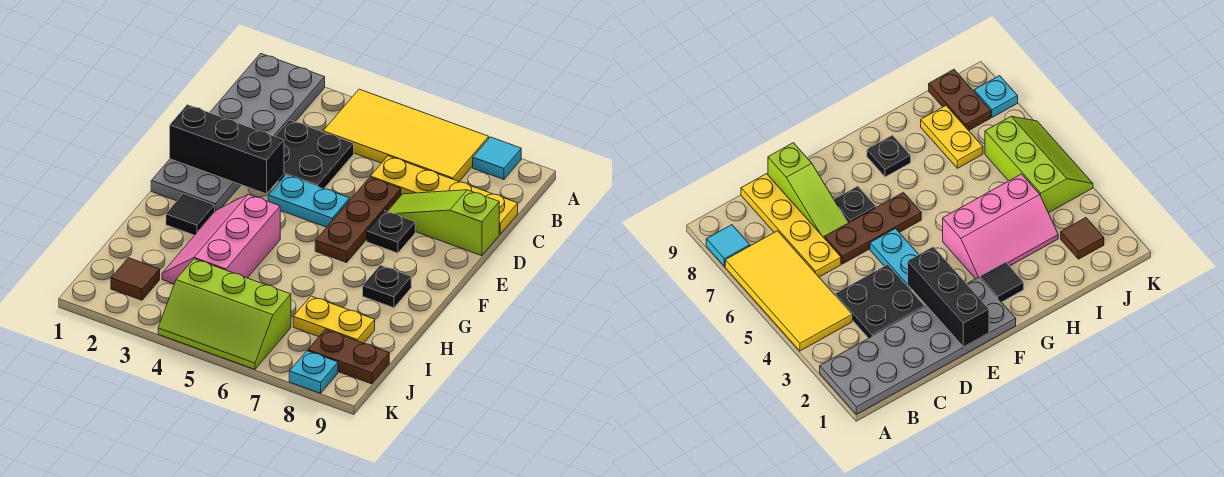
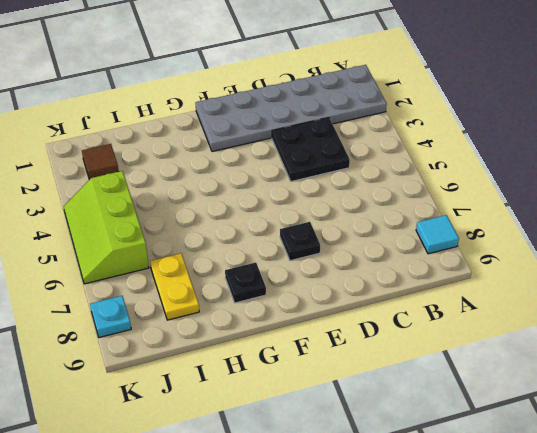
none -> yellow tile A4:B7 level 1
none -> yellow plate C6:C9 level 1
none -> brown plate D6:F6 level 1

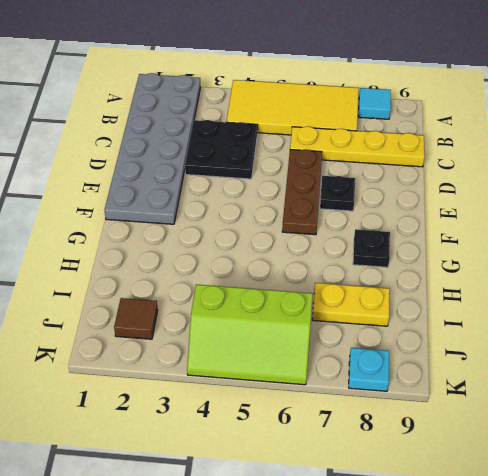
none -> lime slope D7:D9 level 1 top 9
none -> cyan plate E4:E5 level 1
none -> black tile G2 level 1

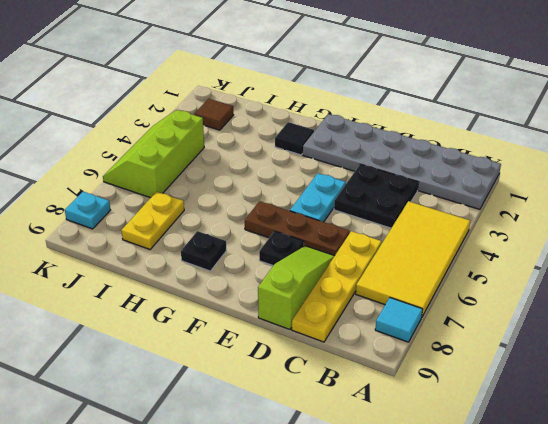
none -> pink slope G3:I4 level 1 top 4
none -> brown plate J8:J9 level 1
none -> black brick E1:E3 level 2

